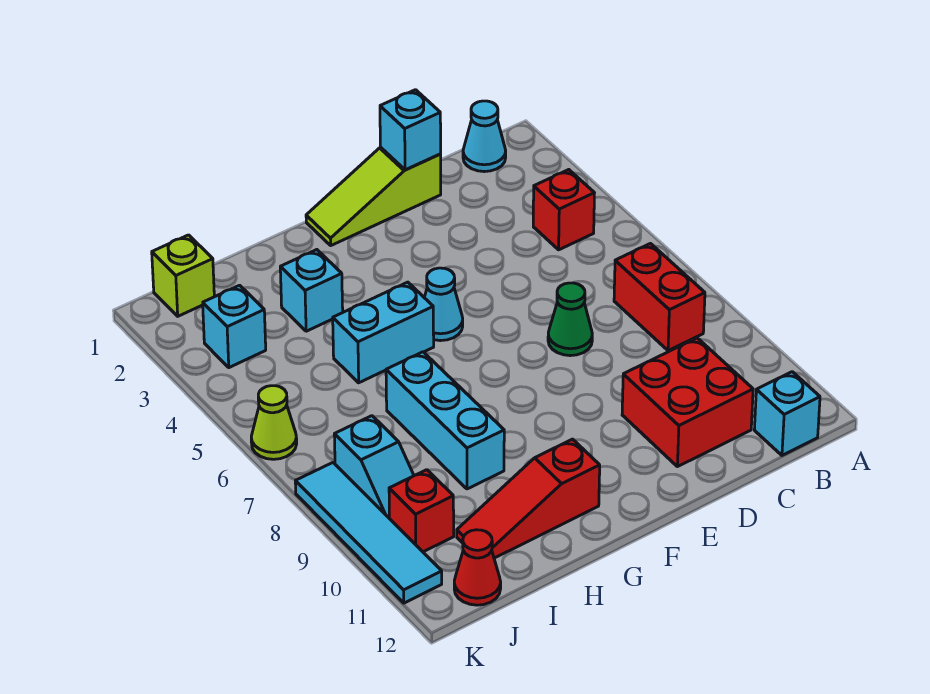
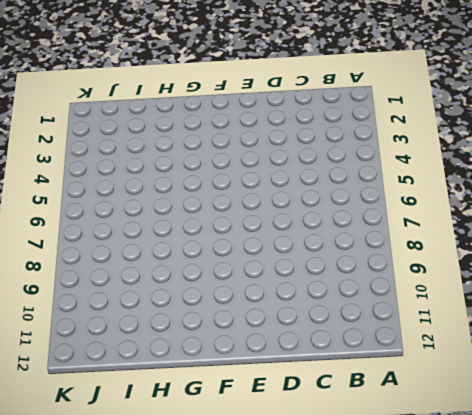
none -> cyan cone B1 level 1
none -> red brick B4 level 1
none -> red brick B7:B8 level 1

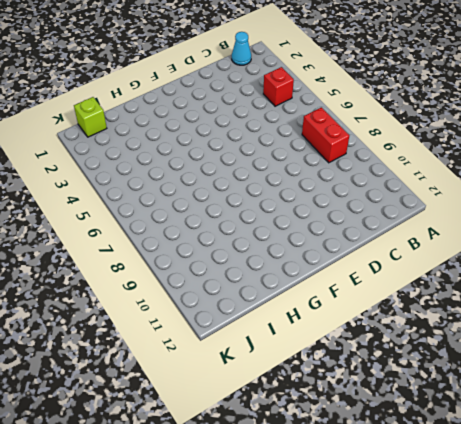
none -> cyan brick B12 level 1
none -> red brick C10:D11 level 1
none -> lime slope D1:F1 level 1 top D

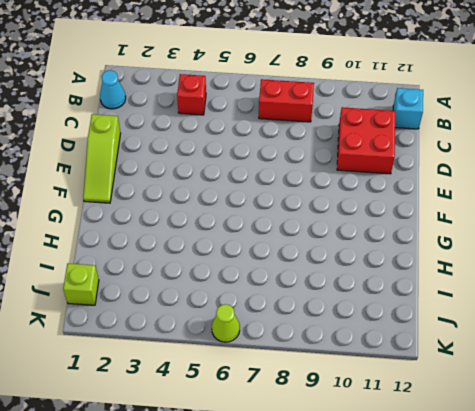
none -> green cone D7 level 1
none -> cyan cone F5 level 1
none -> cyan brick G5:H5 level 1

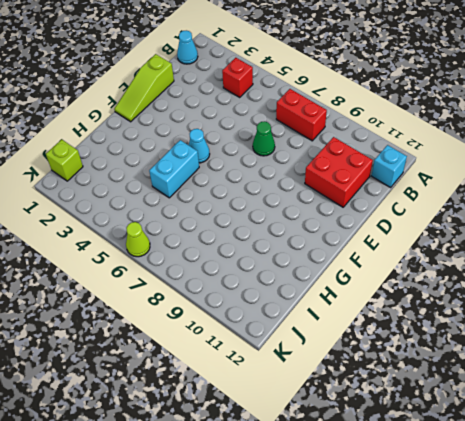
none -> red slope G11:I11 level 1 top G
none -> cyan brick H3 level 1
none -> cyan brick H7:H9 level 1

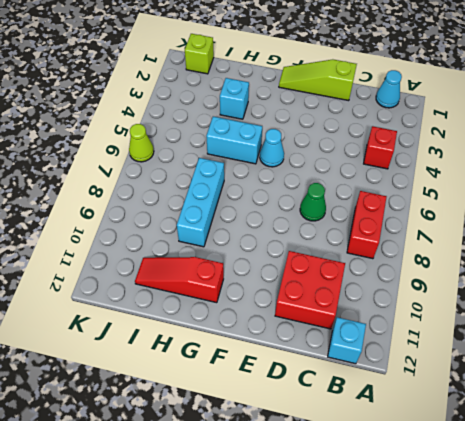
none -> cyan brick J3 level 1
none -> cyan slope J8:J9 level 1 top 8
none -> red brick J10 level 1

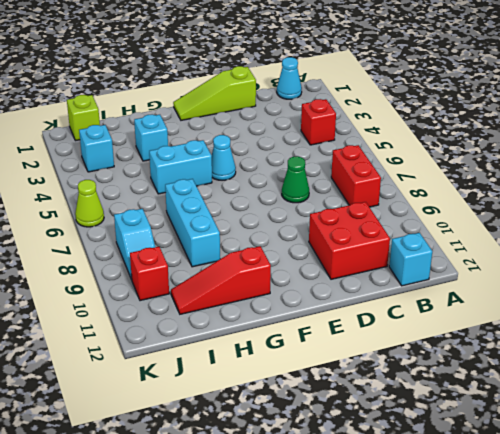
none -> red cone J12 level 1
none -> cyan tile K8:K11 level 1
none -> cyan brick D1 level 2

